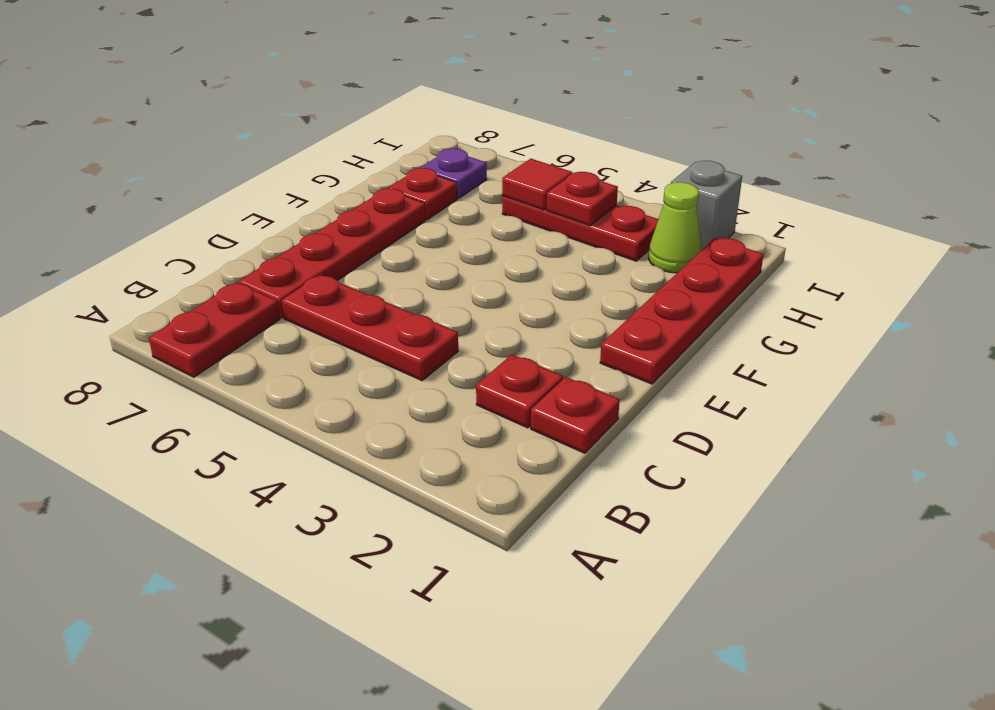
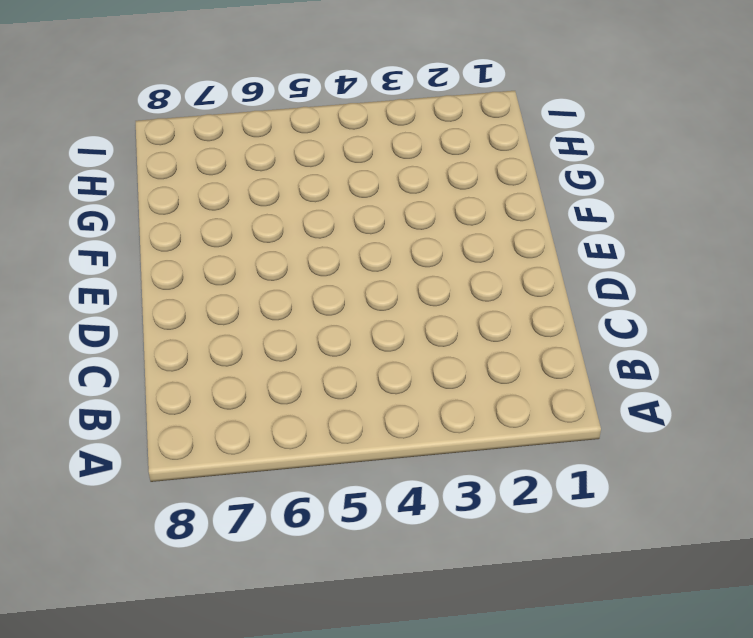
none -> red plate A7:B7 level 1
none -> red plate C1 level 1
none -> red plate C2 level 1

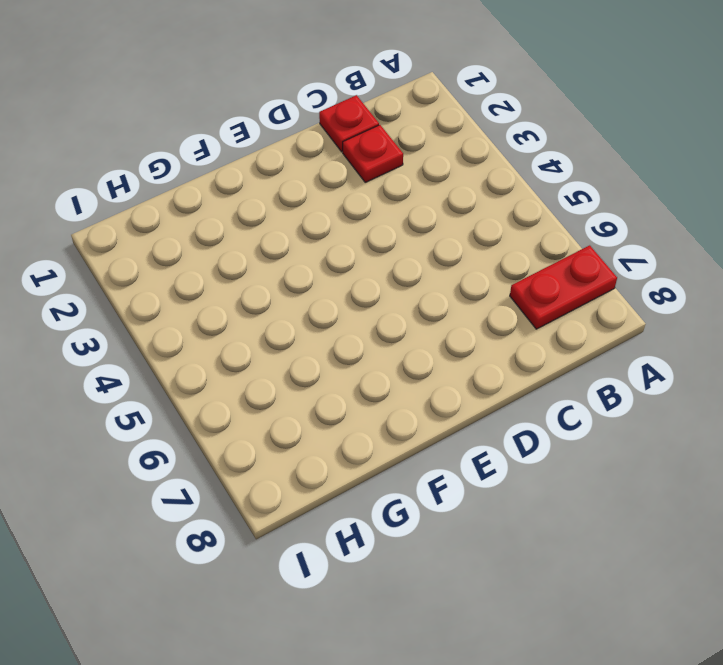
none -> red plate C4:C6 level 1
none -> red plate C7:F7 level 1
none -> red plate E1:H1 level 1

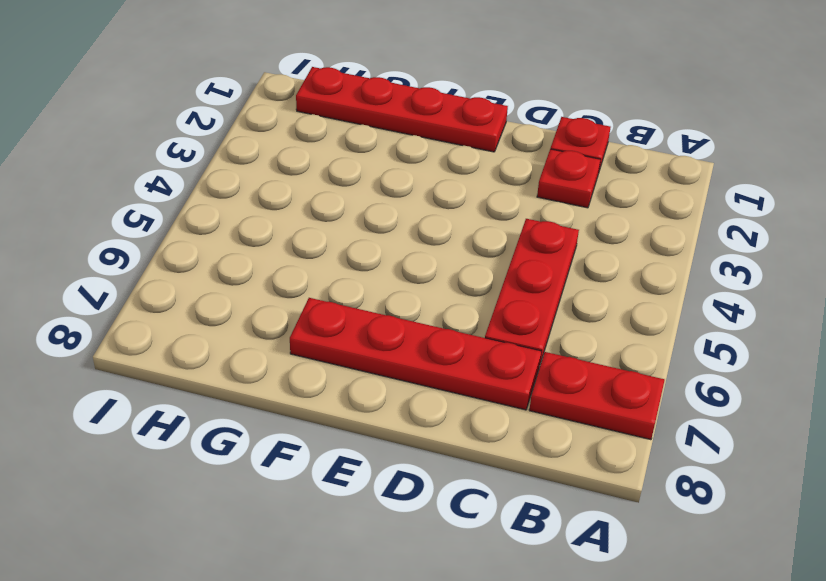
none -> red plate G7 level 1
none -> lime cone H2 level 1
none -> red plate H3:H5 level 1

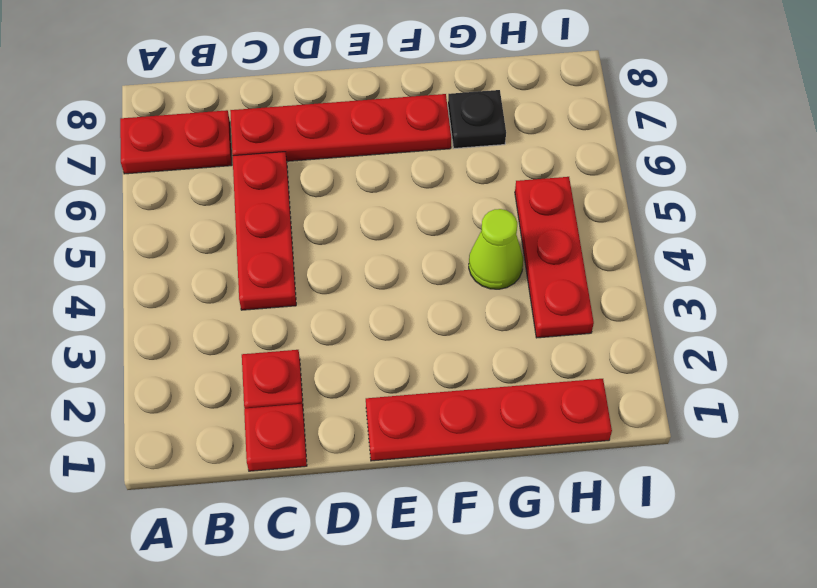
lime cone G4 level 1 -> lime cone H2 level 1
black plate G7 level 1 -> red plate G7 level 1
none -> purple plate H7 level 1
none -> grey brick I2 level 1
none -> red plate H4 level 2

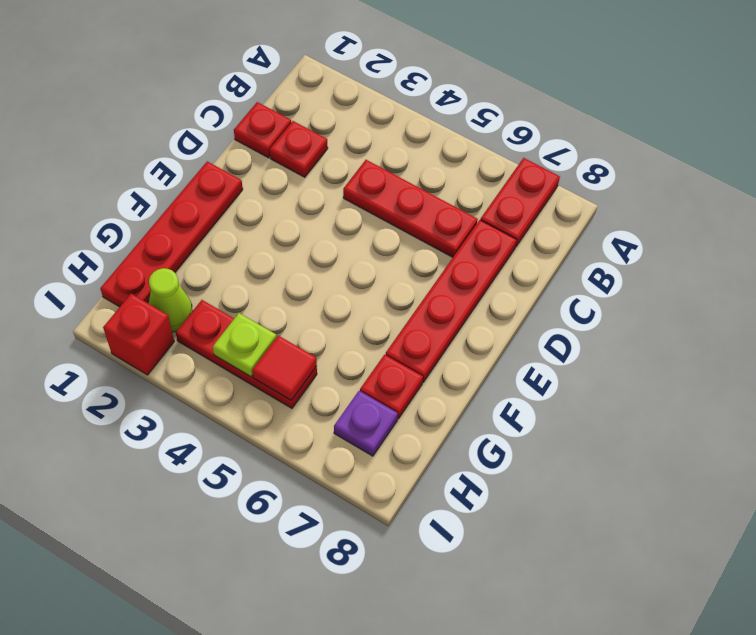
lime plate H4 level 2 -> red plate H4 level 2
red brick I2 level 1 -> grey brick I2 level 1

